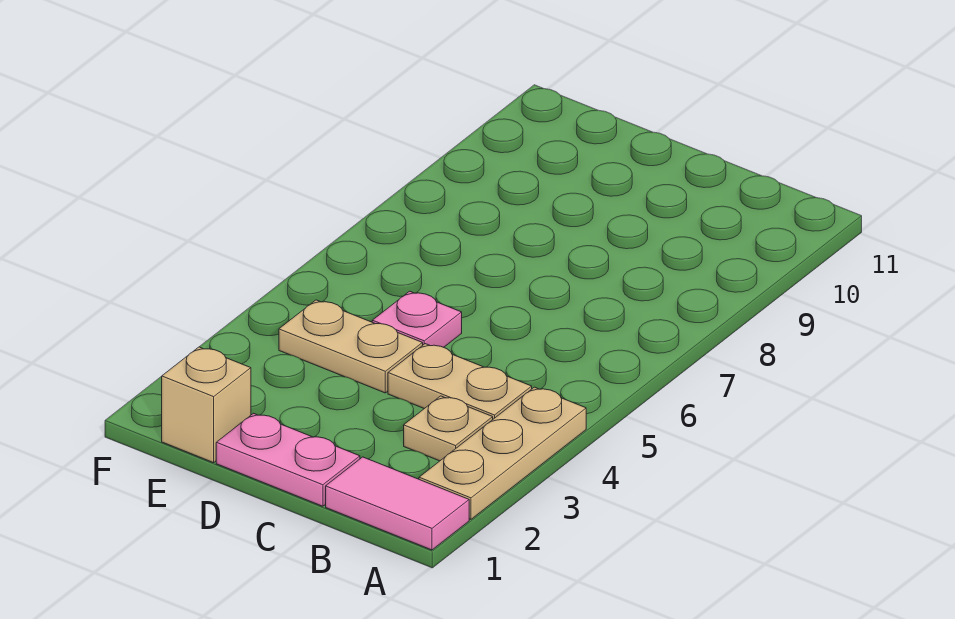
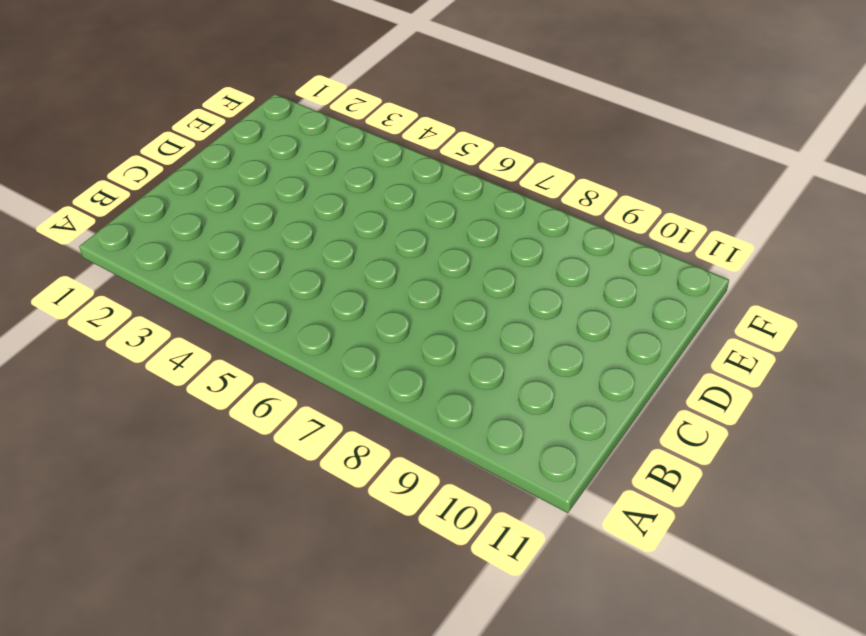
none -> pink tile A1:B1 level 1
none -> tan plate A2:A4 level 1

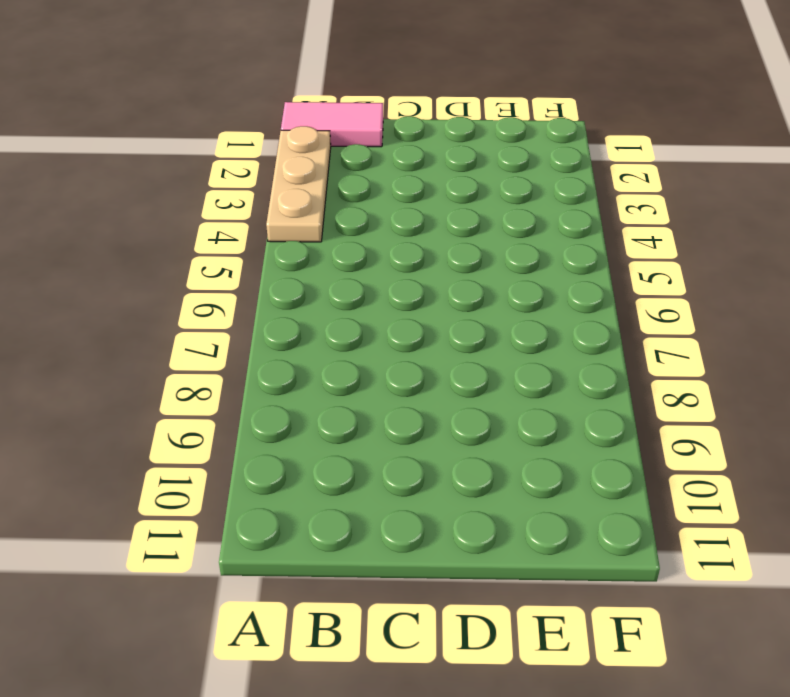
none -> tan plate B3 level 1
none -> tan plate B4:C4 level 1

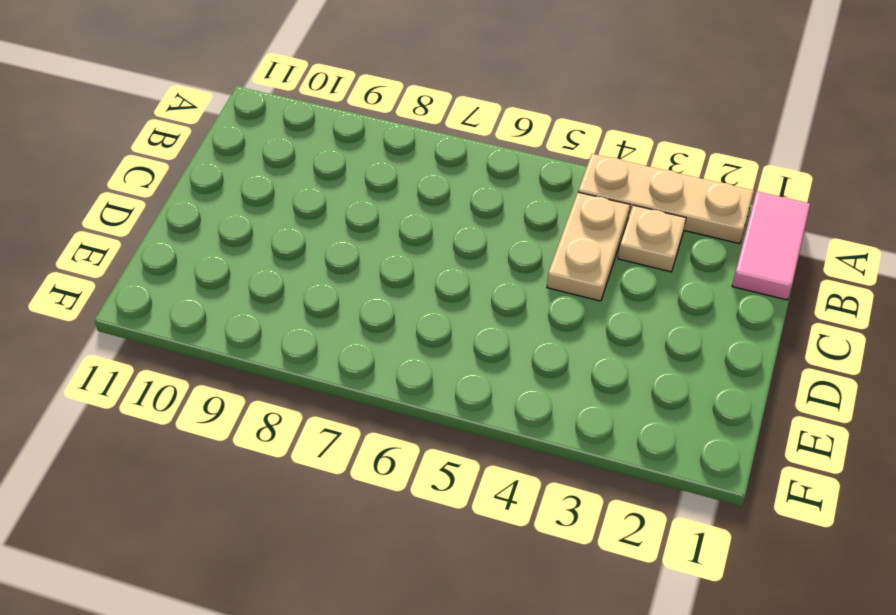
none -> pink plate C1:D1 level 1
none -> tan plate D4:E4 level 1

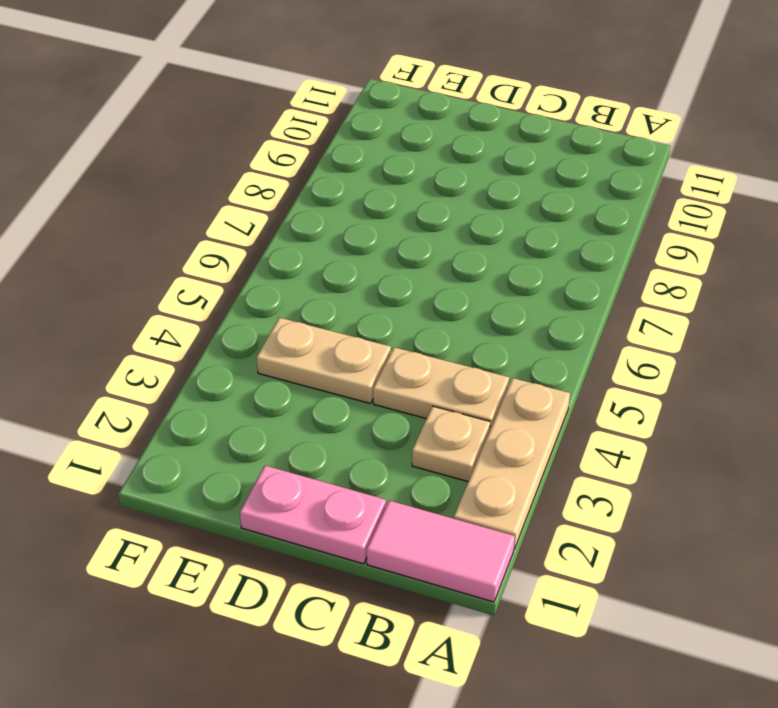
none -> pink plate D5 level 1
none -> tan brick E1 level 1

